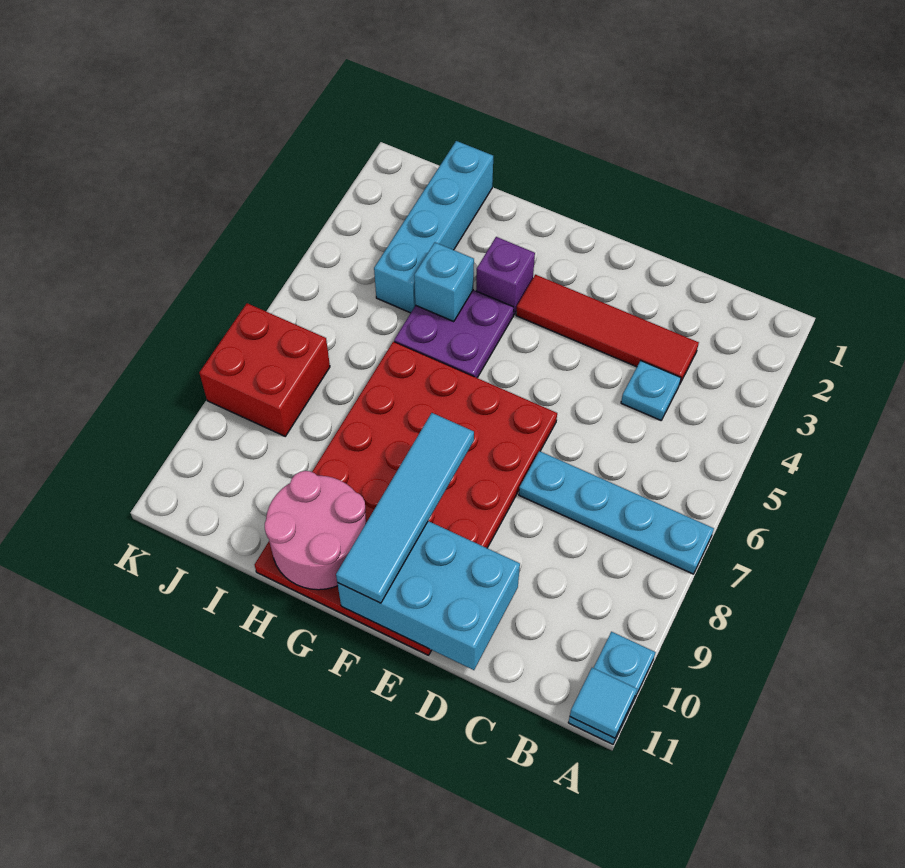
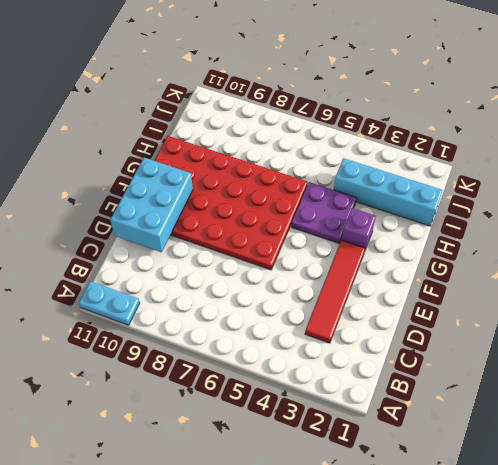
none -> cyan plate A7:D7 level 1
none -> cyan plate C4 level 1
none -> red brick J7:K8 level 1

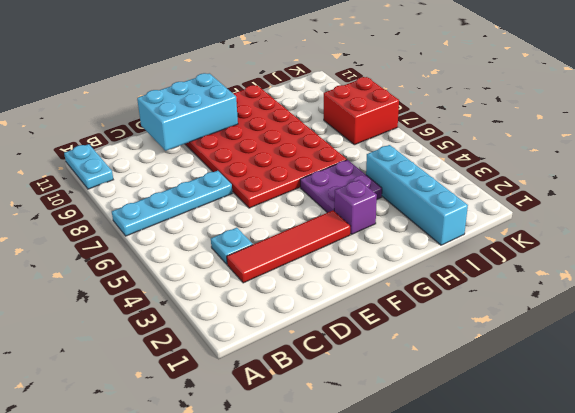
none -> cyan tile A11 level 2
none -> pink round brick G10:H11 level 2
none -> cyan brick H4 level 2

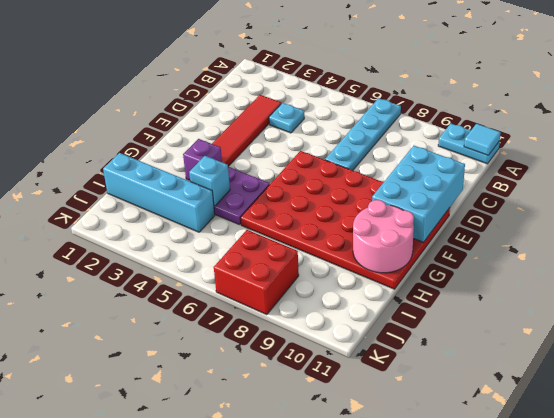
none -> cyan tile F8:F11 level 3

